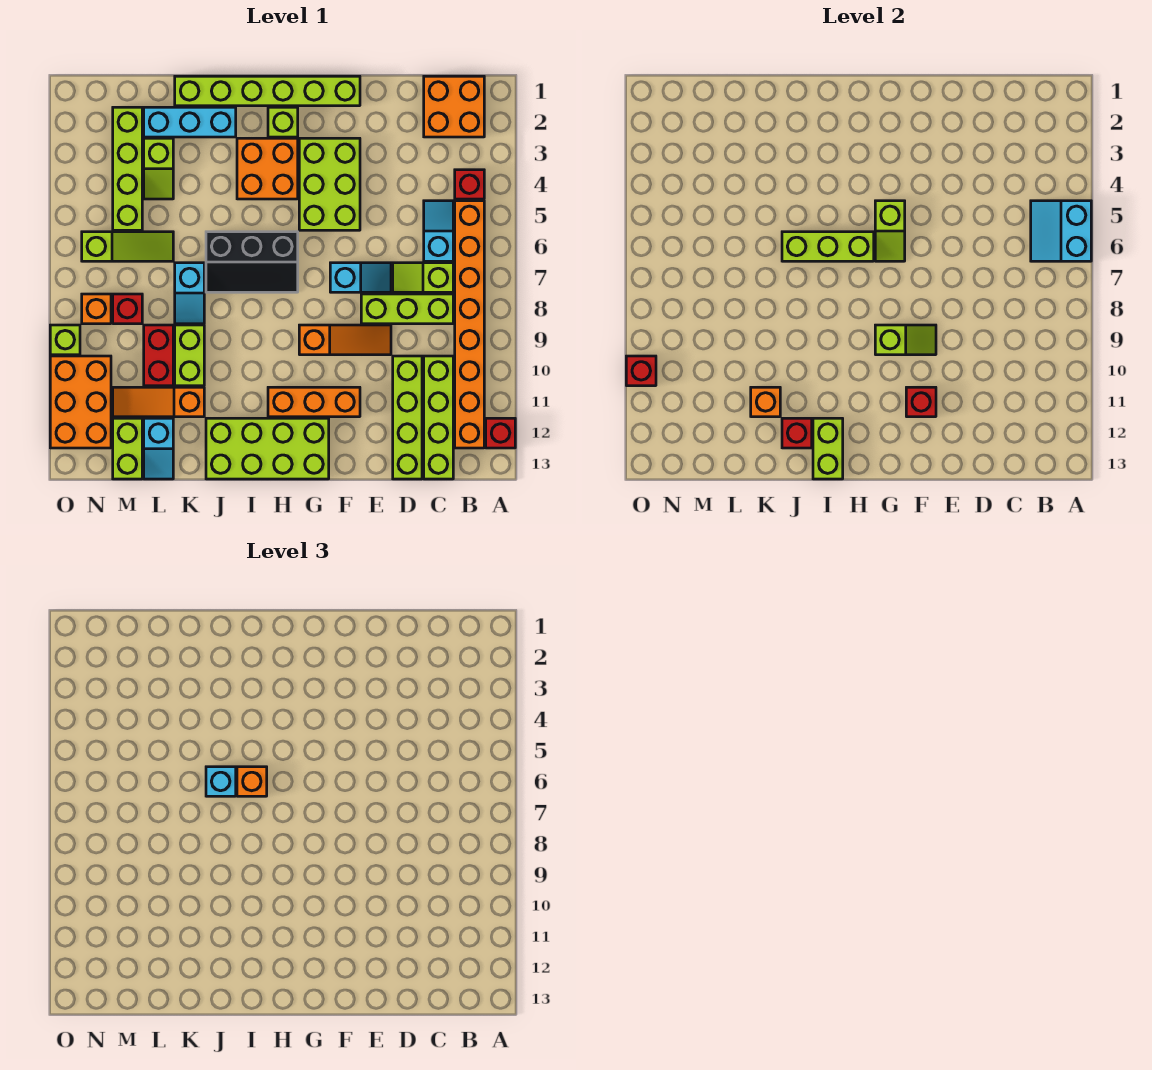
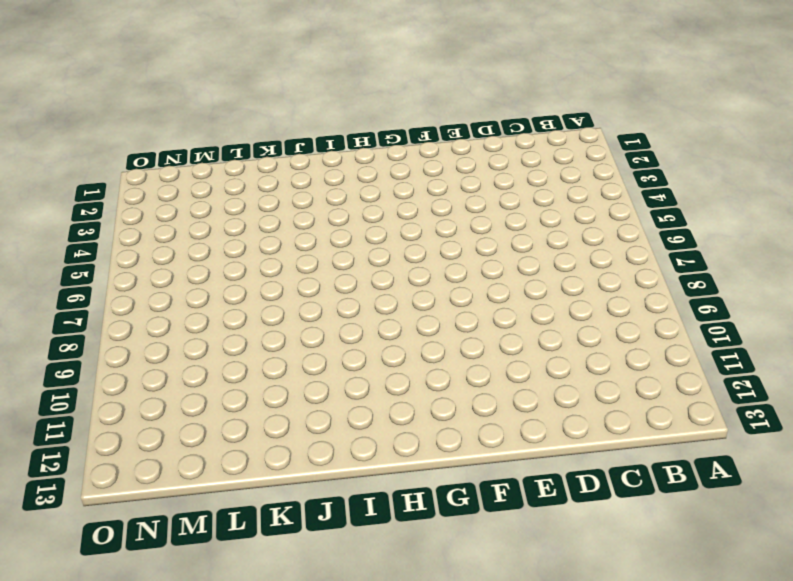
none -> red brick A12 level 1
none -> orange brick B1:C2 level 1
none -> red brick B4 level 1
none -> orange brick B5:B12 level 1

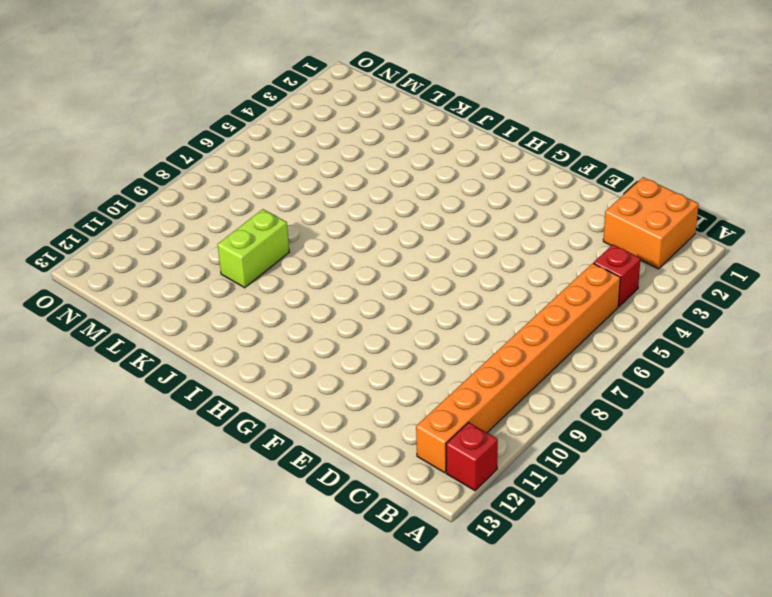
none -> cyan slope C5:C6 level 1 top 6
none -> lime slope C7:D7 level 1 top C
none -> lime brick C8:E8 level 1
none -> lime brick C10:C13 level 1

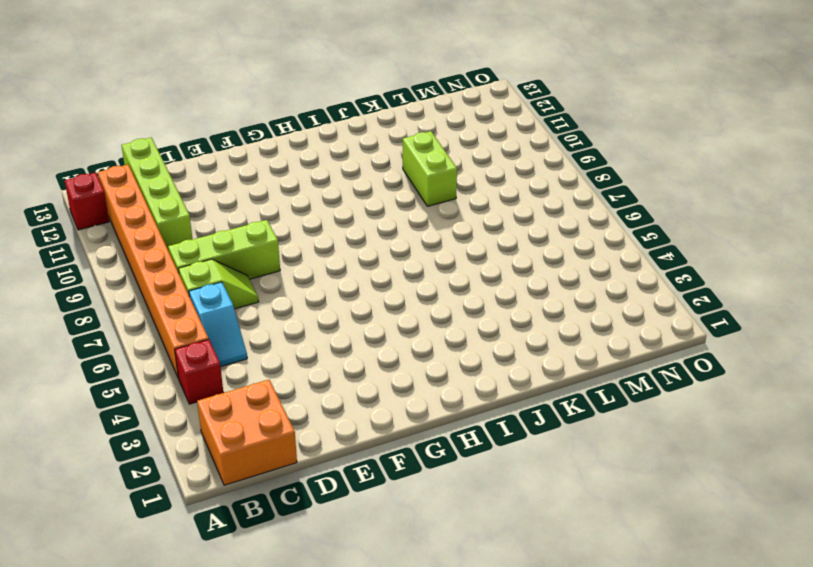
none -> lime brick D10:D13 level 1
none -> cyan slope E7:F7 level 1 top F
none -> orange slope E9:G9 level 1 top G
none -> lime brick F1:K1 level 1

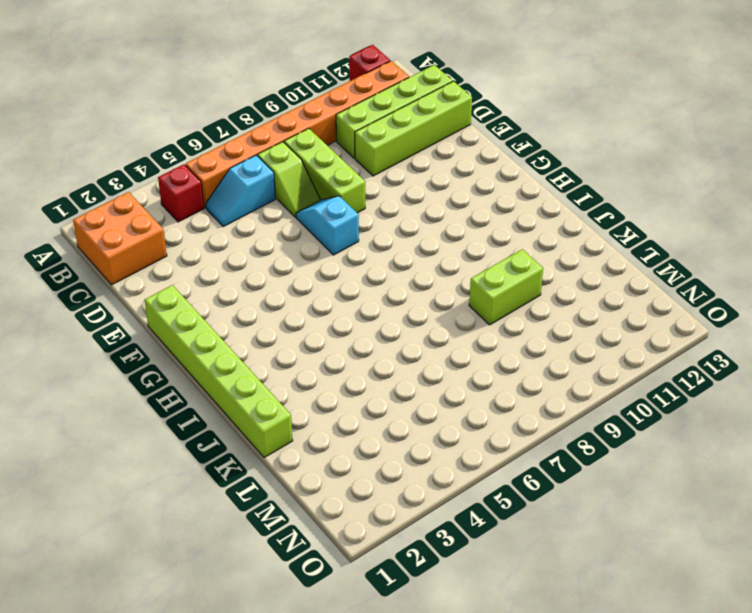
none -> orange slope E9:G9 level 1 top G
none -> lime brick F3:G5 level 1
none -> orange brick F11:H11 level 1
none -> lime brick G12:J13 level 1

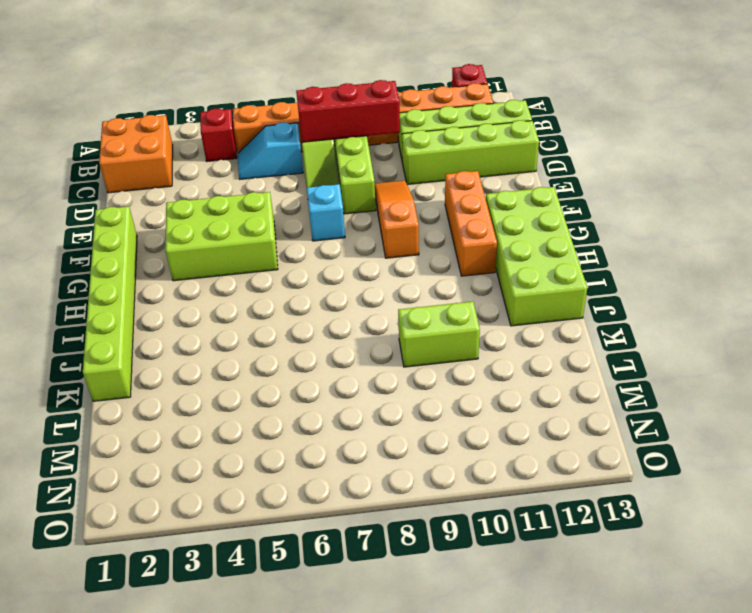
red brick C7:C9 level 2 -> none
none -> lime brick H2 level 1
none -> orange brick H3:I4 level 1
none -> black slope H6:J7 level 1 top 6
none -> cyan brick J2:L2 level 1

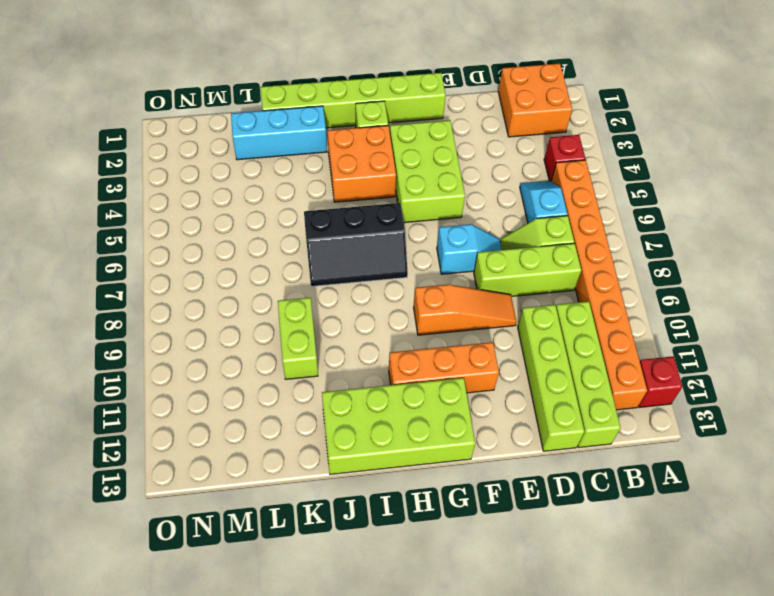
none -> cyan slope K7:K8 level 1 top 7
none -> orange slope K11:M11 level 1 top K
none -> lime slope L3:L4 level 1 top 3
none -> lime slope L6:N6 level 1 top N

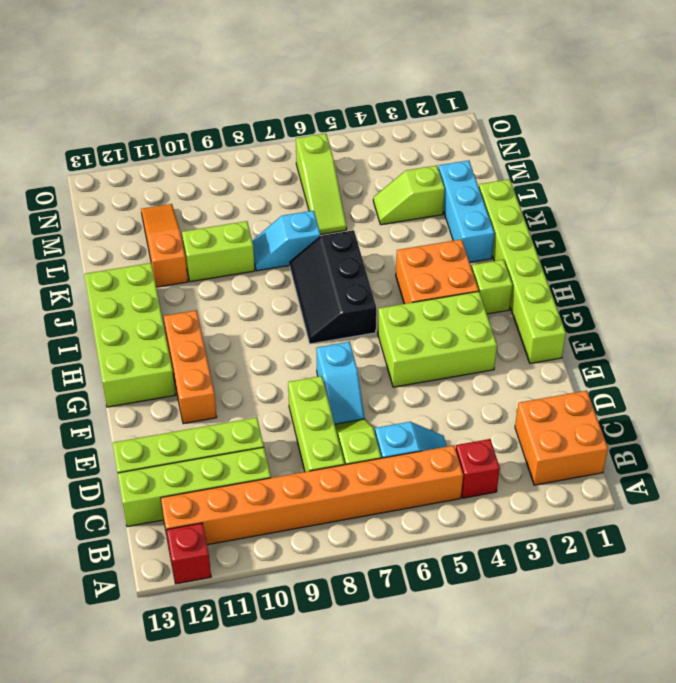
none -> orange slope E9:G9 level 1 top G
none -> red brick L9:L10 level 1
none -> cyan slope L12:L13 level 1 top 12
none -> lime brick M2:M5 level 1

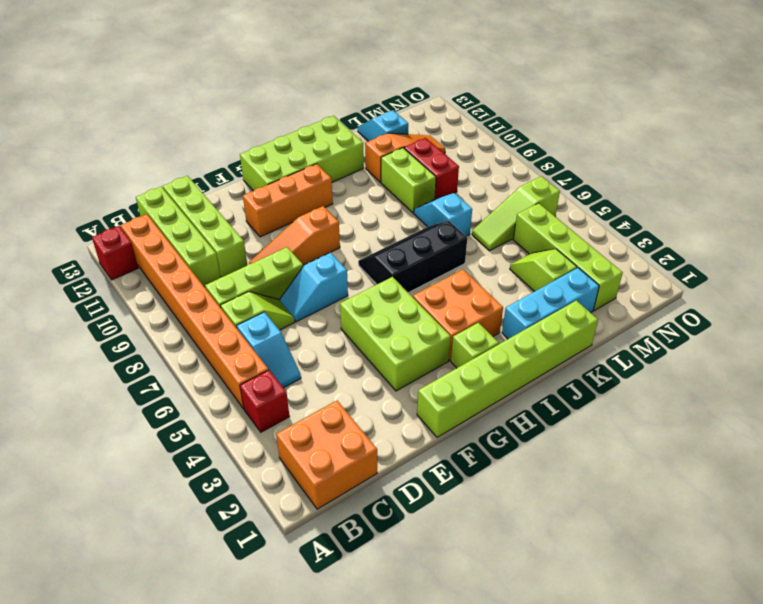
none -> red brick M8 level 1
none -> lime brick M12:M13 level 1
none -> orange brick N8 level 1
none -> orange brick N10:O12 level 1

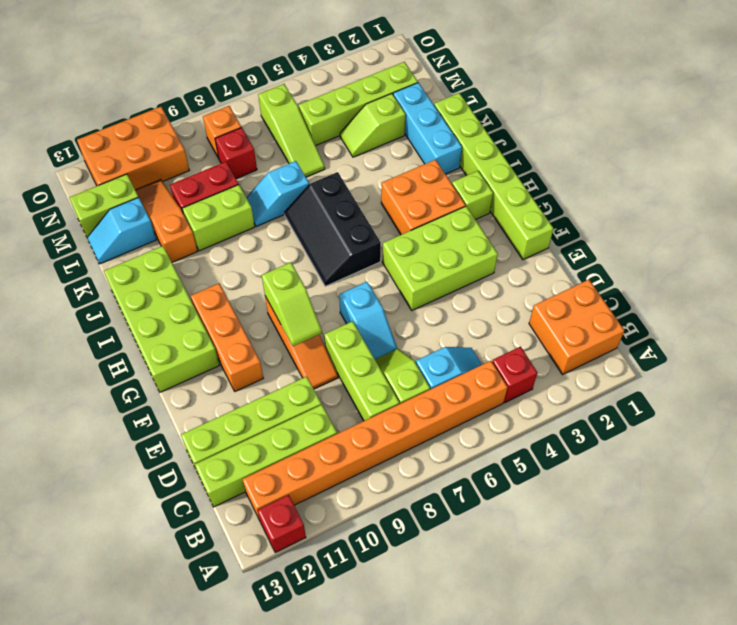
none -> lime brick O9 level 1
none -> cyan slope A5:B6 level 2 top A
none -> red brick F11 level 2
none -> lime slope G5:G6 level 2 top 5

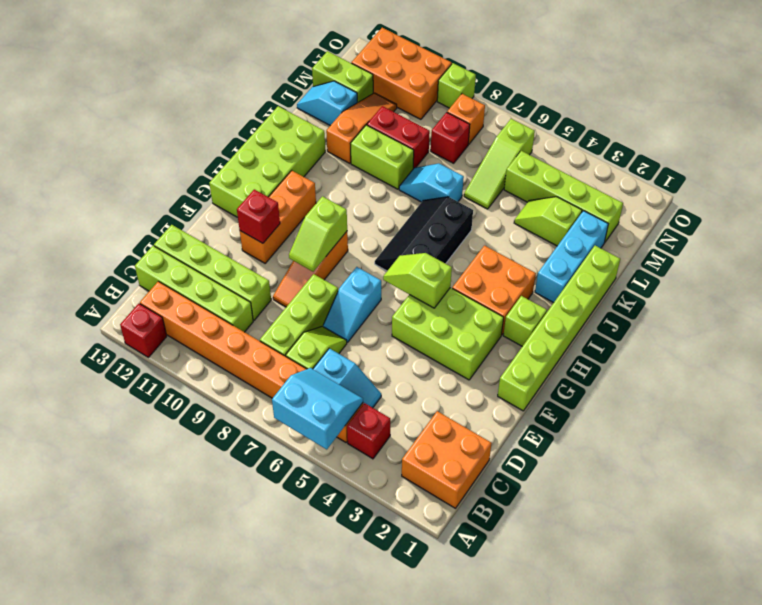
none -> lime brick H6:J6 level 2
none -> lime brick I12:I13 level 2
none -> red brick J12 level 2
none -> orange brick K11 level 2

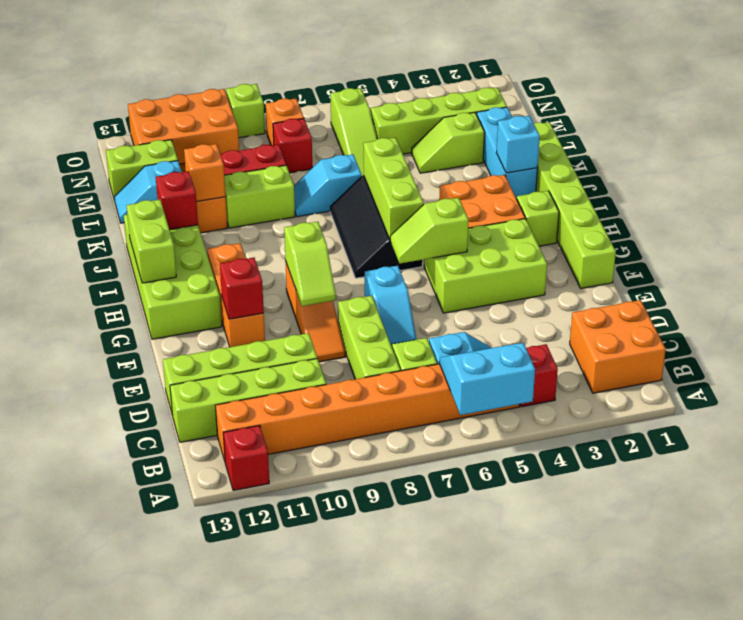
lime brick H13:I13 level 2 -> lime brick I12:I13 level 2
cyan brick J2 level 2 -> cyan brick J6 level 3
none -> red brick O10 level 2
none -> orange brick I6 level 3

